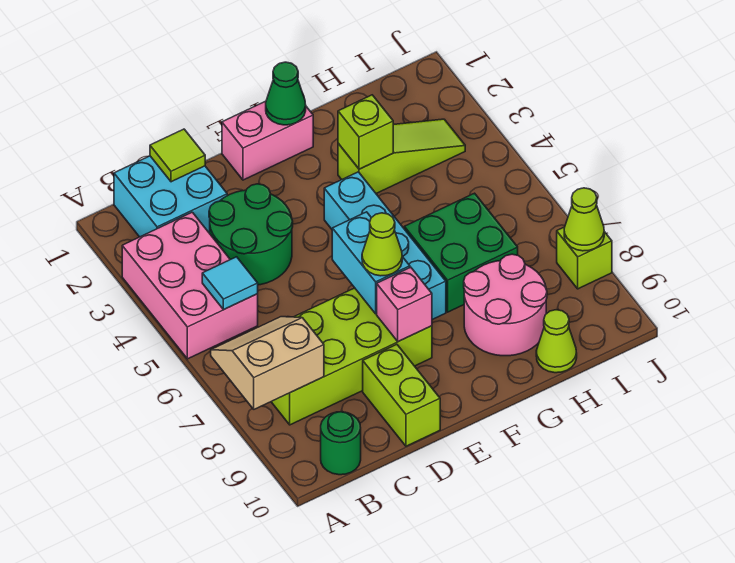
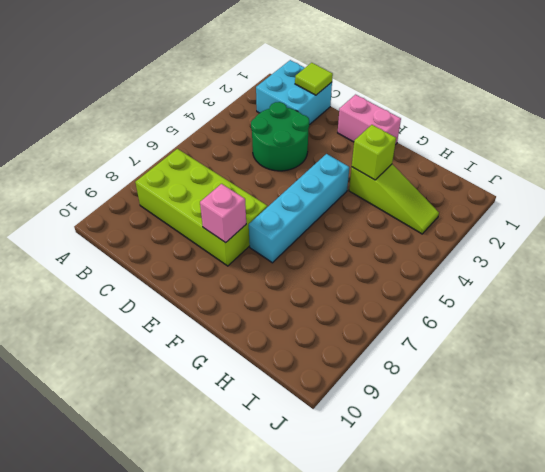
none -> pink brick A3:B5 level 1
none -> green round brick B10 level 1
none -> lime brick D9:D10 level 1

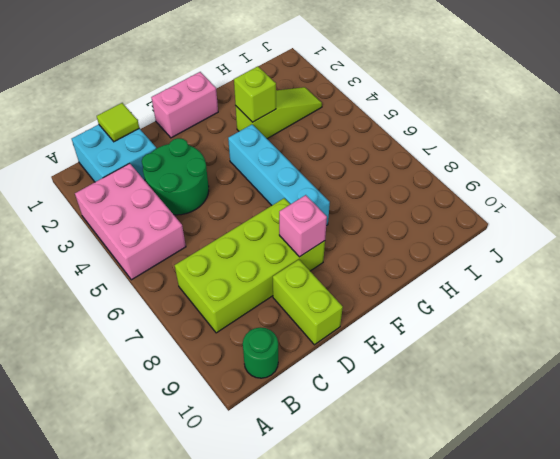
none -> green brick G6:H7 level 1
none -> pink round brick G8:H9 level 1
none -> lime cone H10 level 1

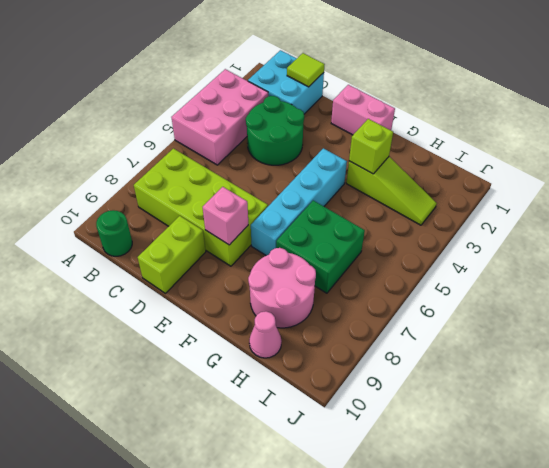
pink cone H10 level 1 -> lime cone H10 level 1
none -> lime brick J8 level 1
none -> tan slope A7:B8 level 2 top 8
none -> cyan tile B5 level 2

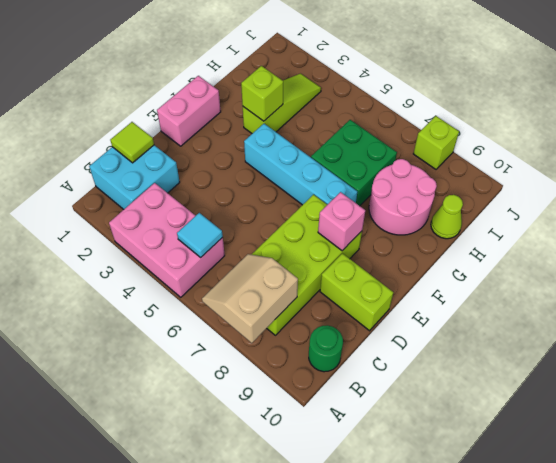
none -> green round brick C3:D4 level 1
none -> cyan brick E6:E7 level 2
none -> green cone F1 level 2

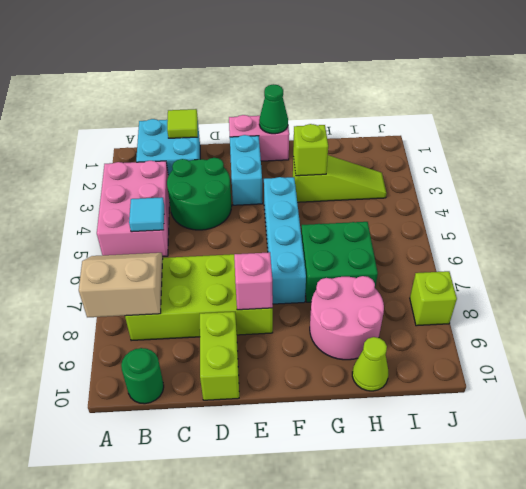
cyan brick E2:E3 level 1 -> cyan brick E6:E7 level 2
none -> lime cone J8 level 2
none -> lime cone E7 level 3

